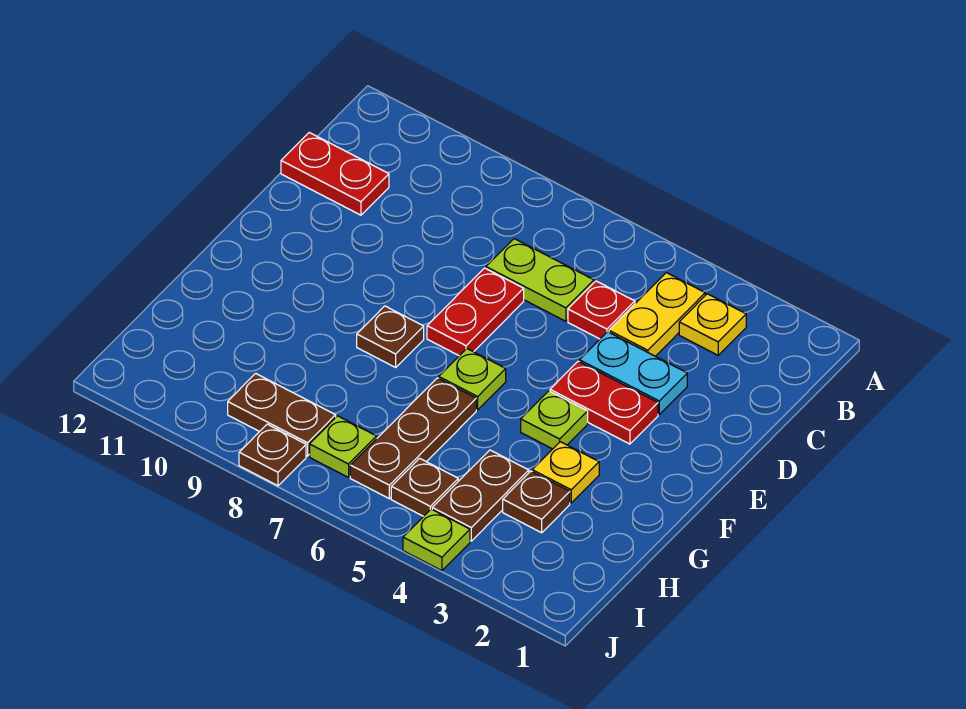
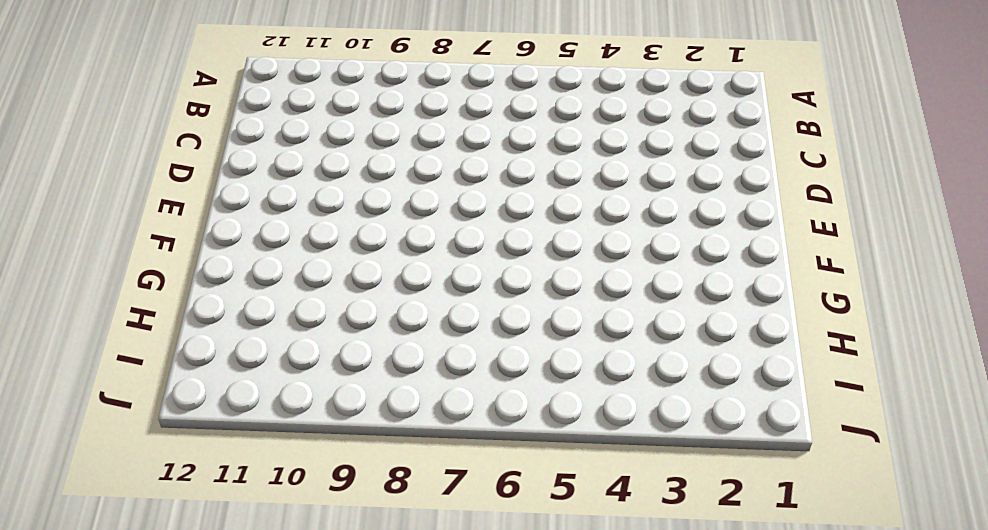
none -> yellow plate B3 level 1
none -> yellow plate B4:C4 level 1
none -> red plate C5 level 1

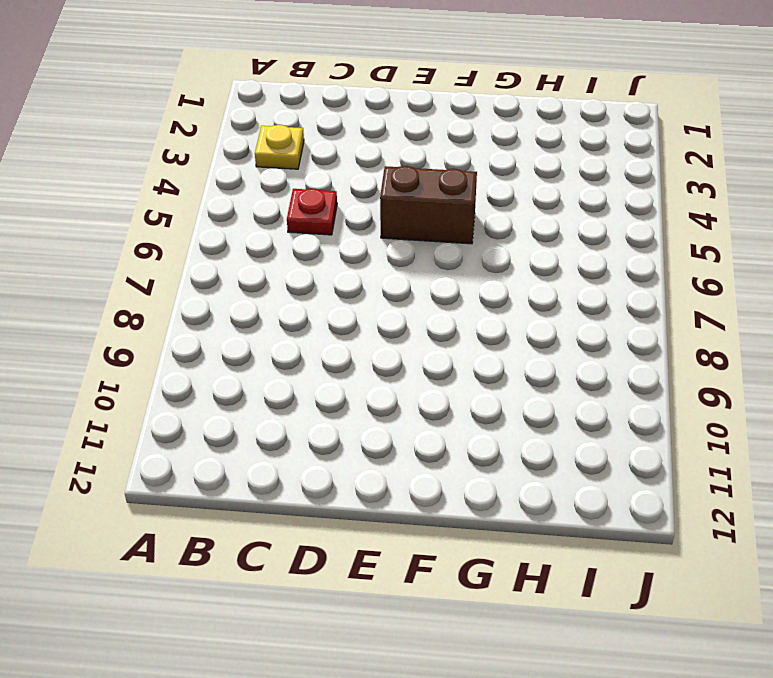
brown brick E5:F5 level 1 -> none
none -> yellow plate B4:C4 level 1
none -> lime plate C6:C7 level 1
none -> red plate C11:C12 level 1

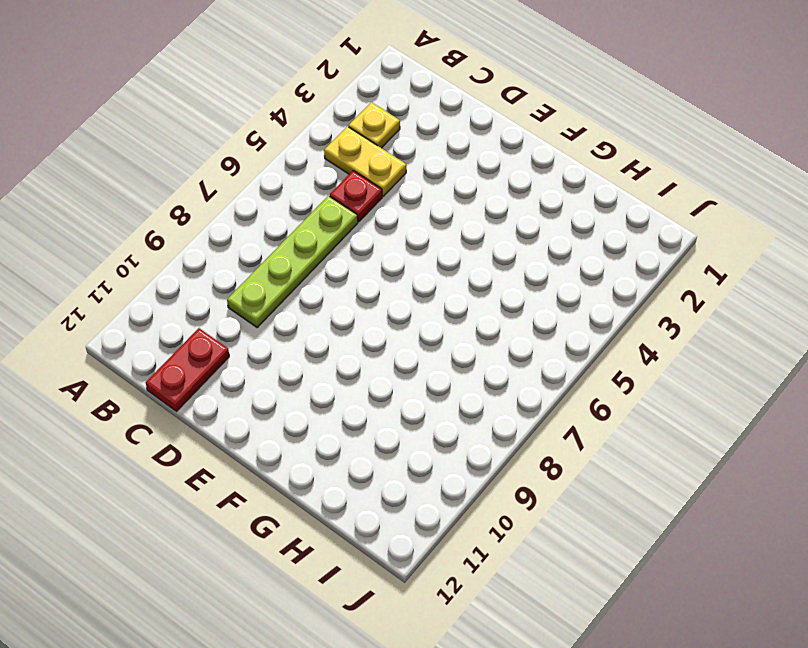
lime plate C6:C9 level 1 -> lime plate C6:C7 level 1
none -> cyan plate D3:D4 level 1
none -> red plate D7:E7 level 1
none -> red plate E3:E4 level 1

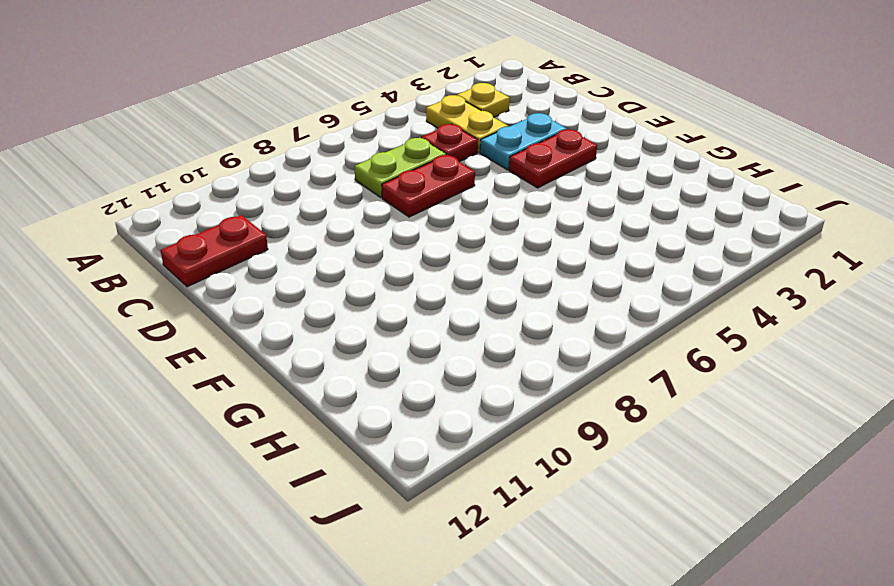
red plate D6:D7 level 1 -> red plate D7:E7 level 1
none -> lime plate F4 level 1
none -> lime plate F6 level 1
none -> brown plate F8 level 1

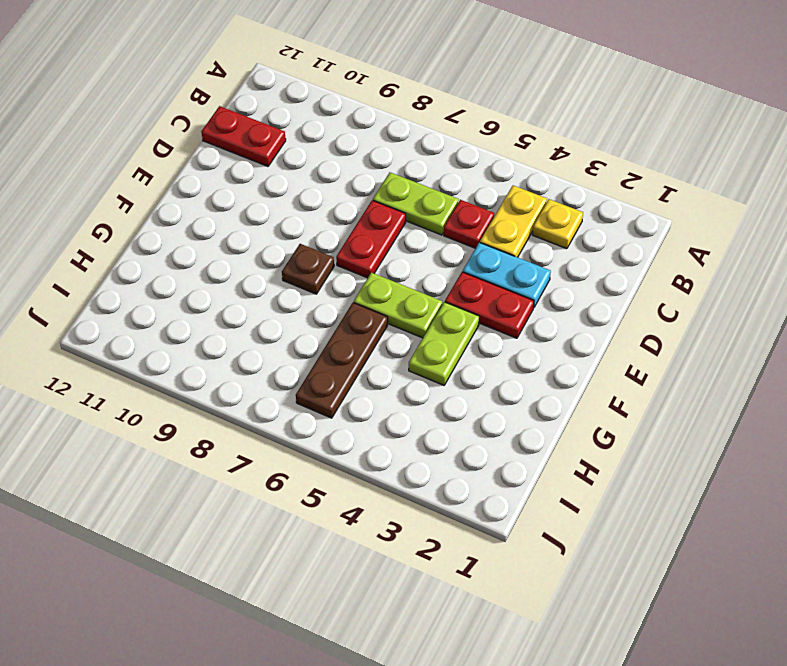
lime plate F4:G4 level 1 -> lime plate F4 level 1
lime plate F5:F6 level 1 -> lime plate F6 level 1
none -> yellow plate G3 level 1
none -> brown plate H3 level 1
none -> brown plate H4:I4 level 1

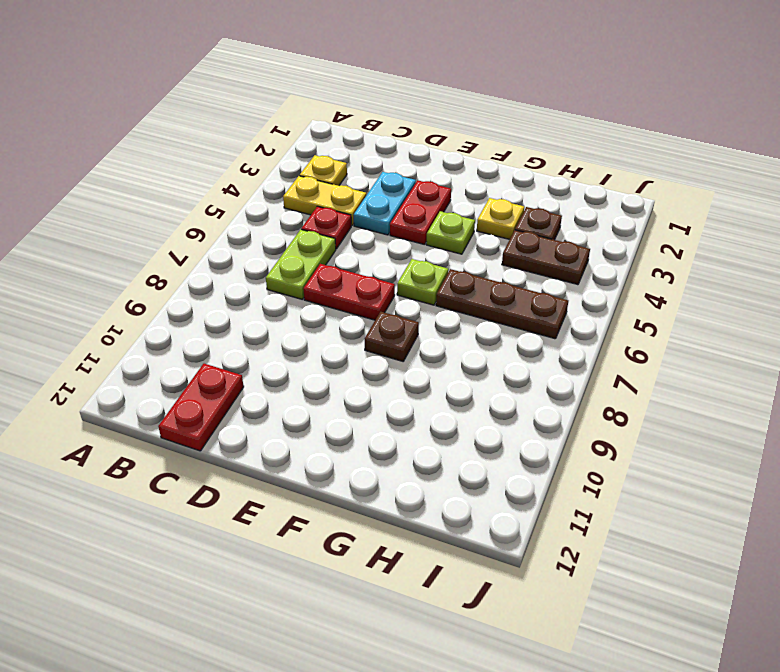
none -> brown plate I5 level 1
none -> lime plate I7 level 1
none -> brown plate I8:I9 level 1

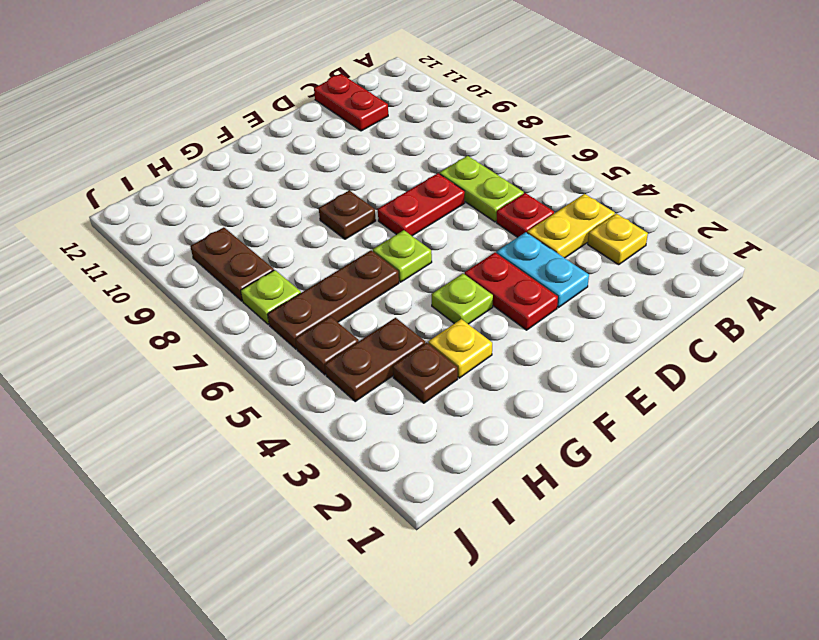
none -> lime plate J4 level 1
none -> brown plate J8 level 1

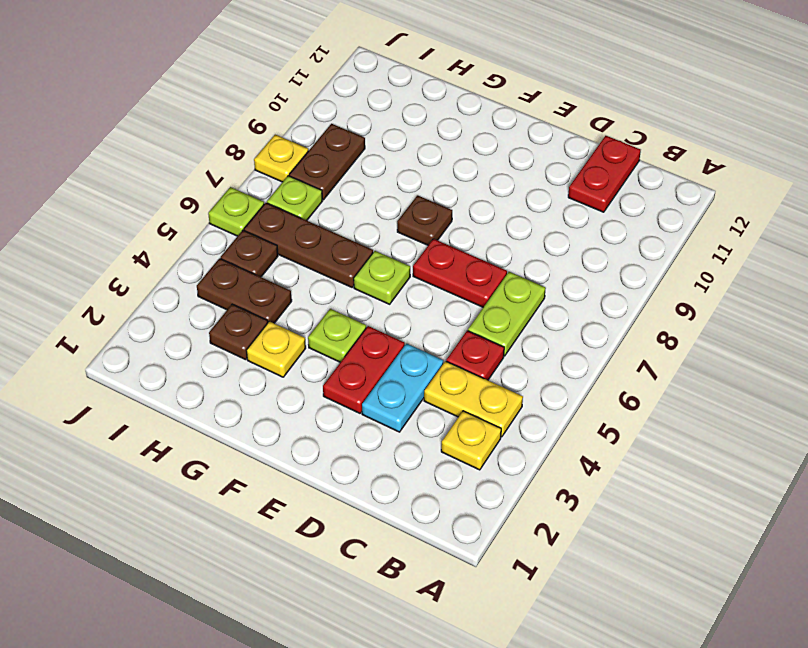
lime plate J6 level 1 -> lime plate J4 level 1
yellow plate J8 level 1 -> brown plate J8 level 1

